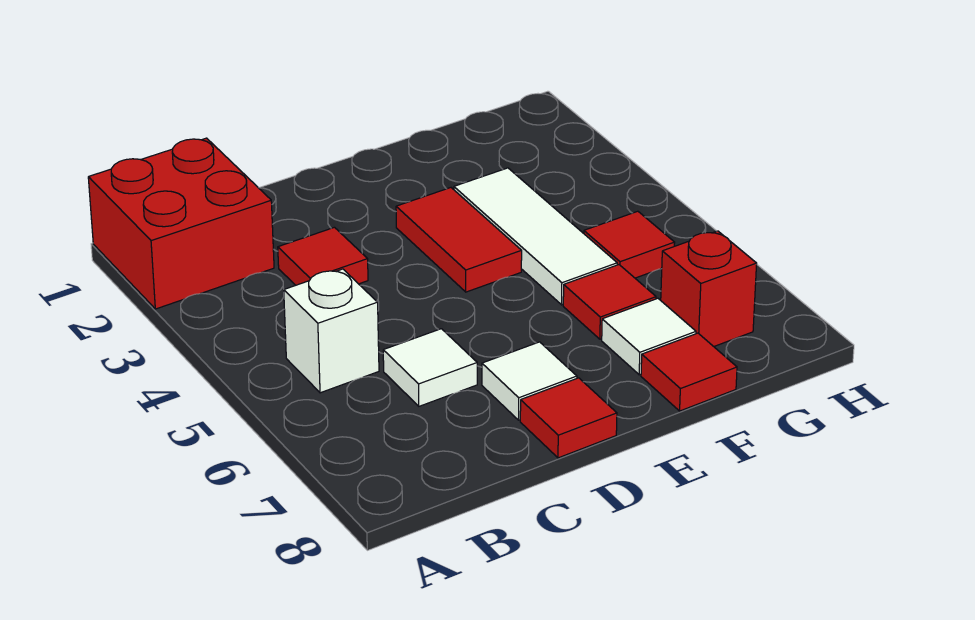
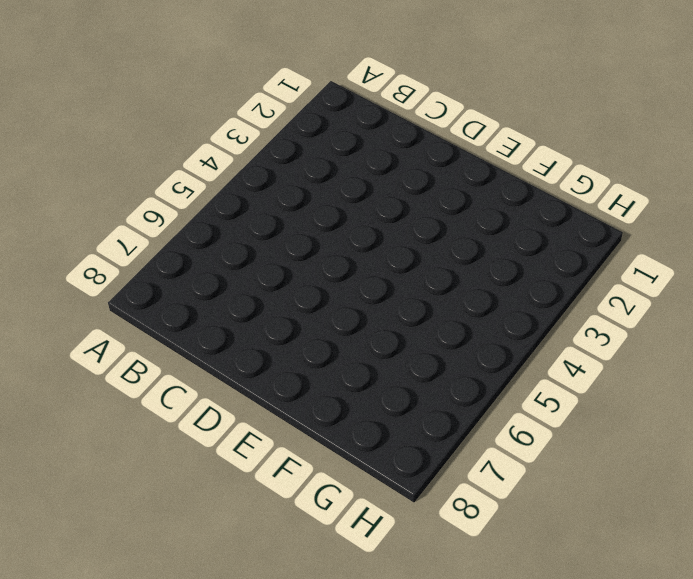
none -> red brick A1:B2 level 1
none -> white brick B5 level 1
none -> red tile C3 level 1

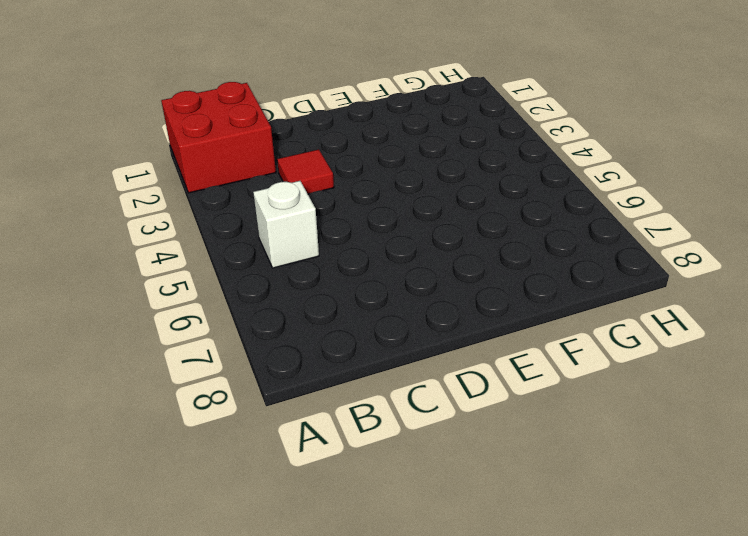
none -> white tile C6 level 1
none -> white tile D7 level 1
none -> red tile D8 level 1

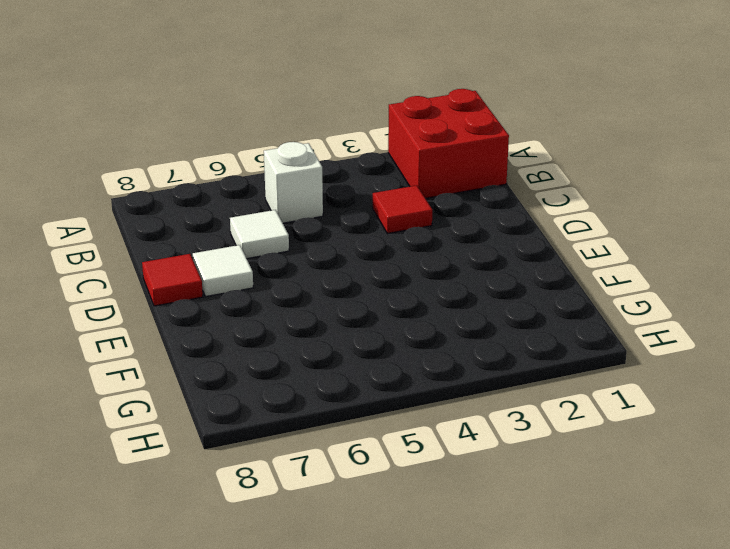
none -> red tile E3:E4 level 1
none -> white tile F3:F5 level 1
none -> red tile F6 level 1

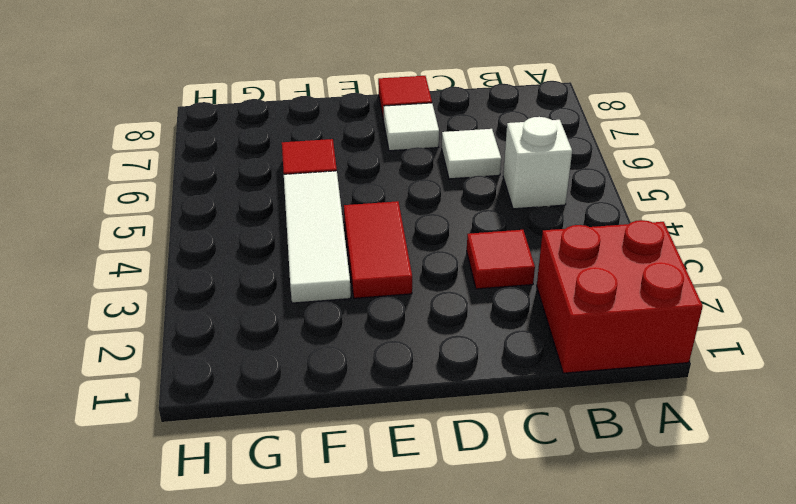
none -> white tile F7 level 1
none -> red tile F8 level 1
none -> red tile G5 level 1

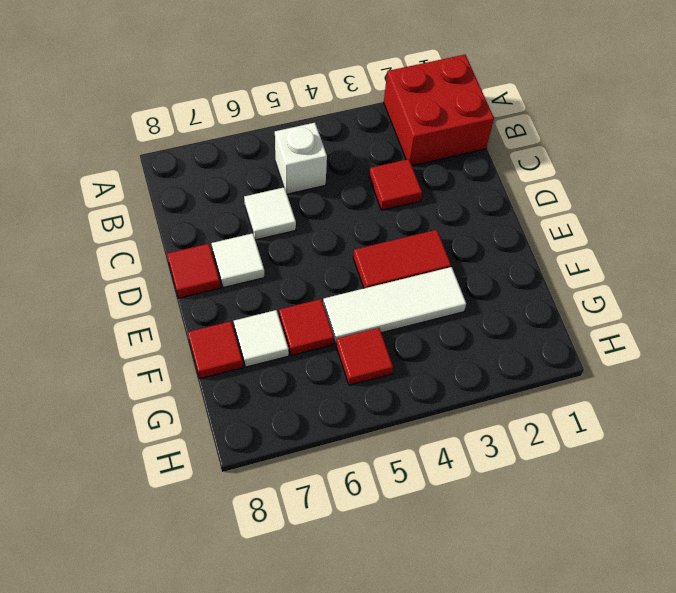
none -> red brick G7 level 1

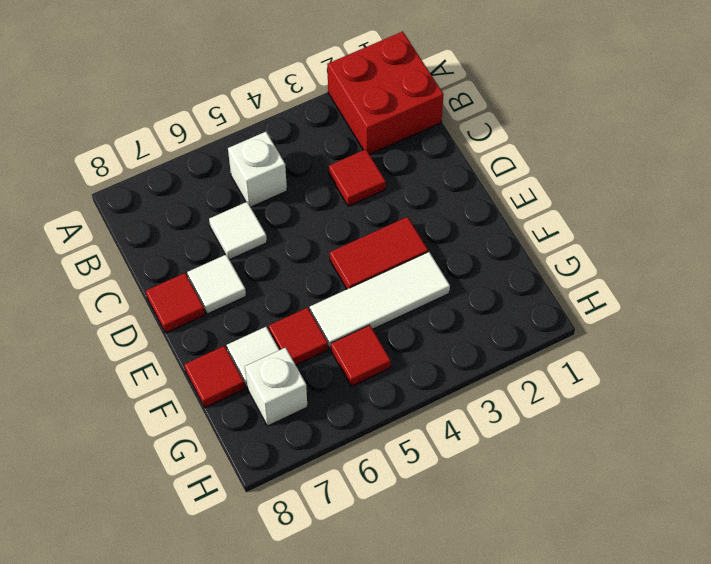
white brick G7 level 1 -> red brick G7 level 1

